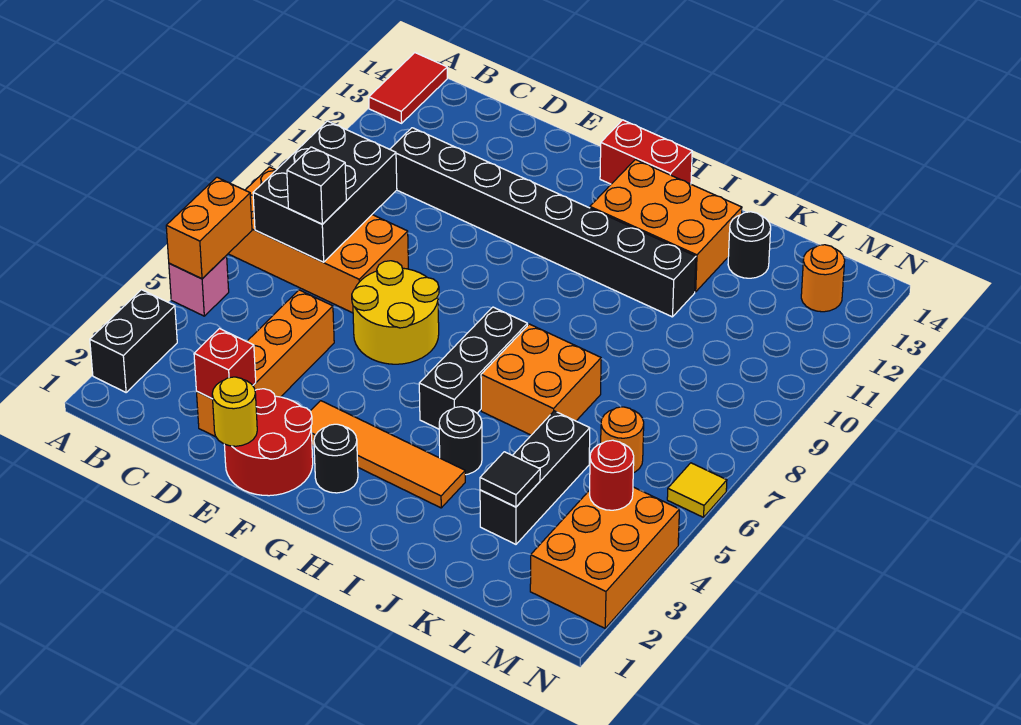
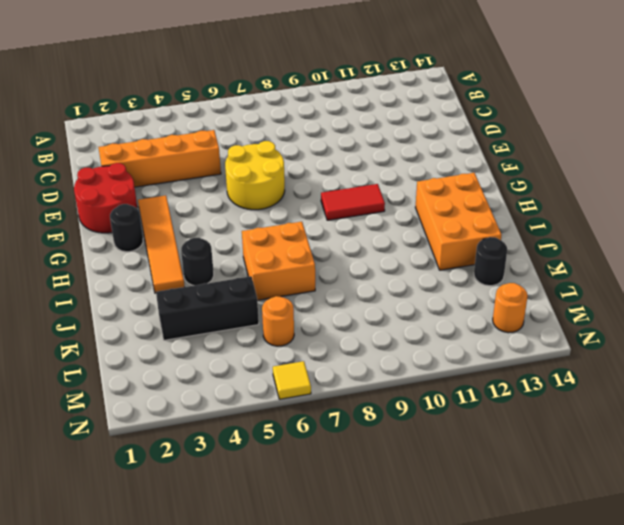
red tile G9:G10 level 1 -> red tile A13:A14 level 1
none -> black brick A2:A3 level 1
none -> pink brick A5 level 1
none -> orange brick A7:D8 level 1

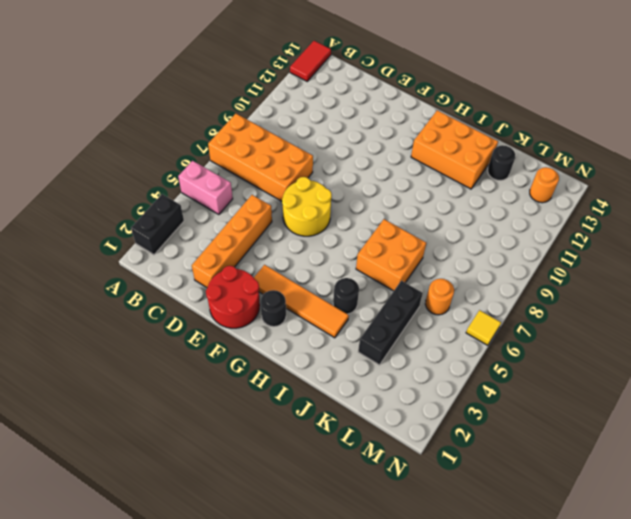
pink brick A5:B5 level 1 -> pink brick A5 level 1
none -> black brick C11:J11 level 1
none -> red brick G14:H14 level 1
none -> black brick H5:H7 level 1

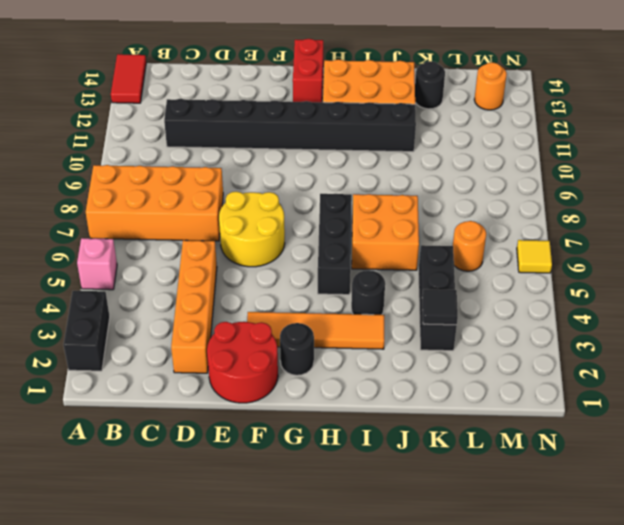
red brick G13:G14 level 1 -> red brick G14:H14 level 1
none -> orange brick M2:N4 level 1
none -> orange brick A5:A6 level 2
none -> black brick B7:C9 level 2

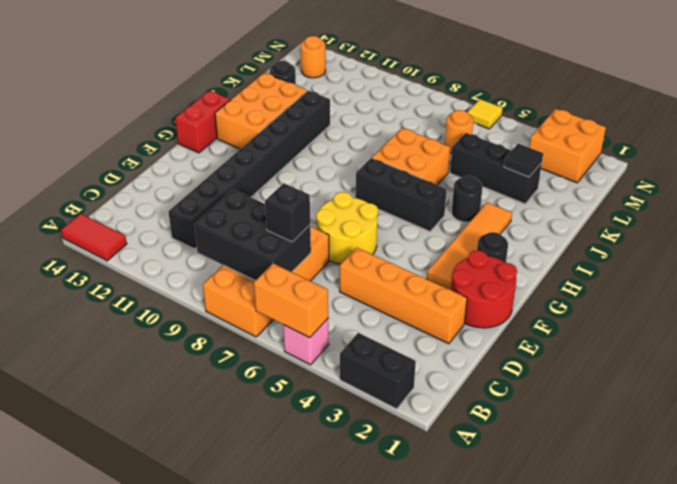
orange brick M2:N3 level 1 -> orange brick M2:N4 level 1
none -> red brick D2 level 2
none -> yellow round brick E1 level 2
none -> red round brick M4 level 2

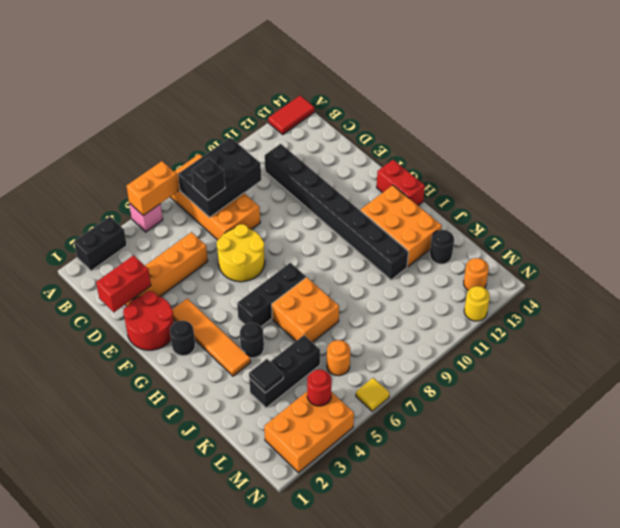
red brick D1:D2 level 2 -> red brick D2 level 2
yellow round brick N12 level 1 -> yellow round brick E1 level 2

